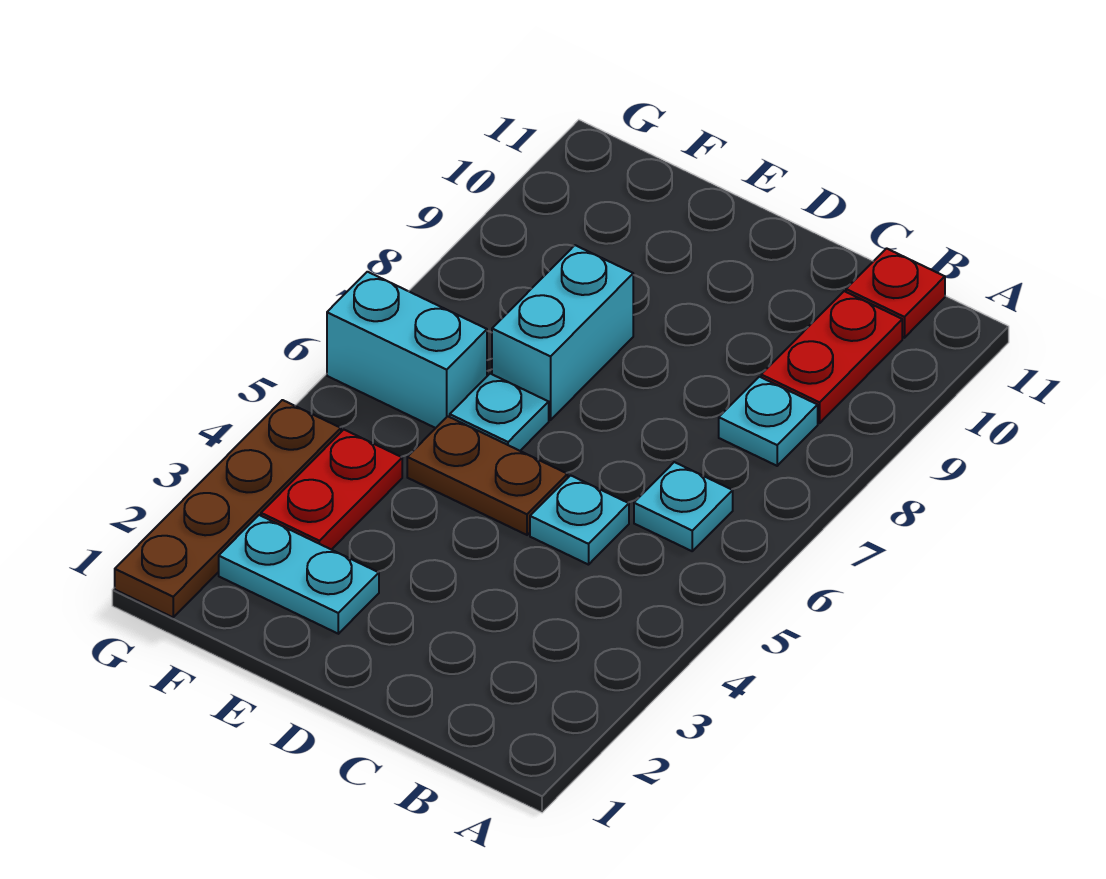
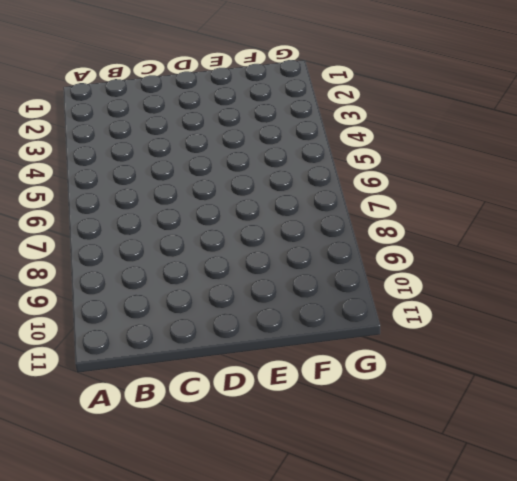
none -> cyan plate B6 level 1
none -> cyan plate B8 level 1
none -> red plate B9:B10 level 1

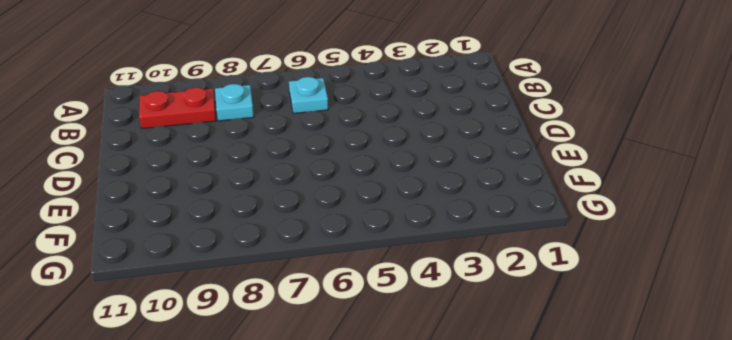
none -> red plate B11 level 1
none -> cyan plate C5 level 1
none -> brown plate D5:E5 level 1

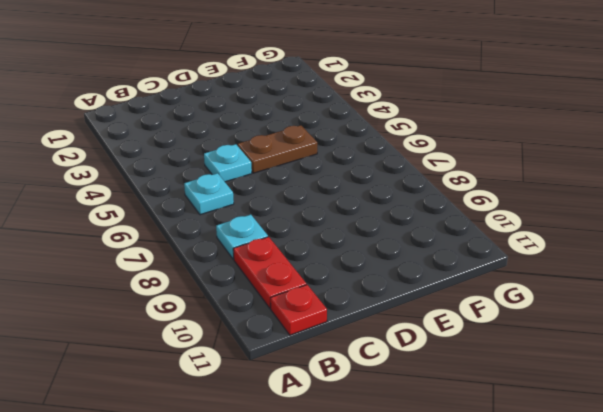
none -> cyan plate E2:F2 level 1
none -> cyan plate E6 level 1
none -> cyan brick E7:E8 level 1

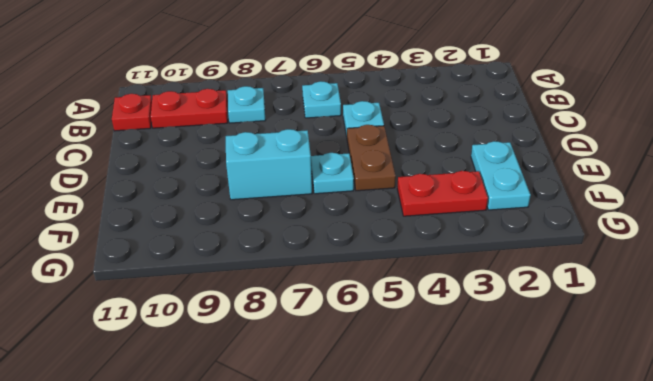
none -> cyan brick F6:G6 level 1
none -> brown plate G1:G4 level 1

